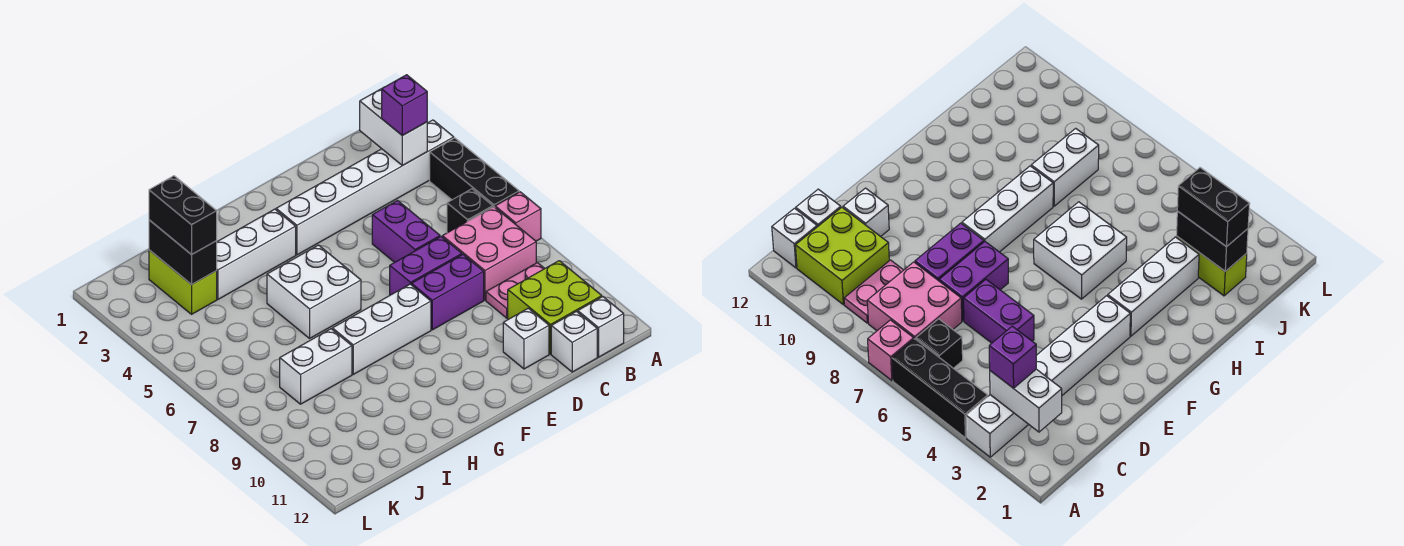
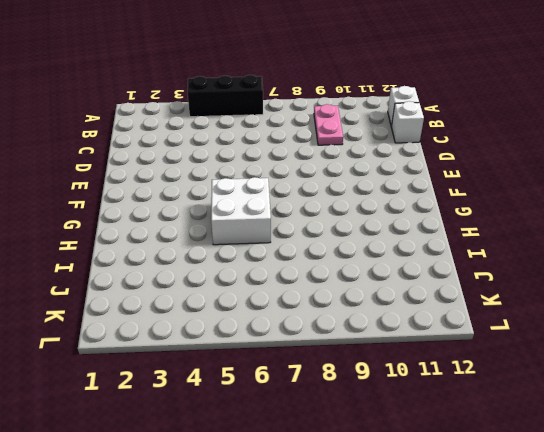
none -> white brick A3:F3 level 1
none -> pink brick A7 level 1
none -> black brick B6 level 1

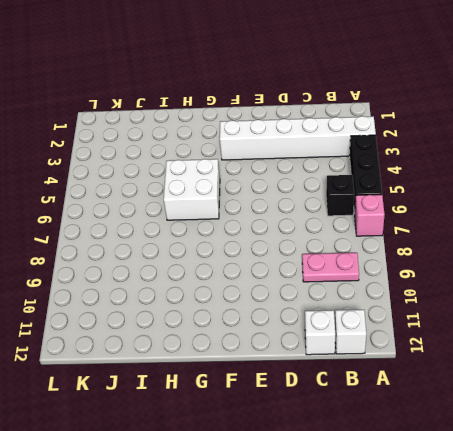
none -> pink brick B7:C8 level 1
none -> lime brick B10:C11 level 1
none -> purple brick D5:D6 level 1

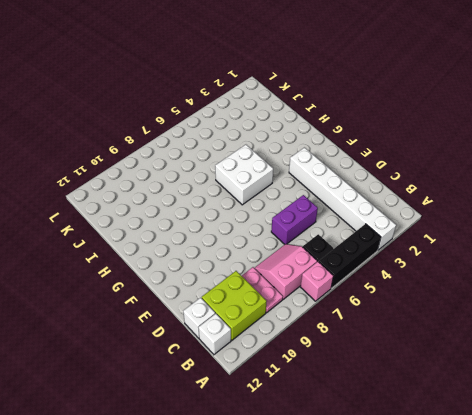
pink slope B7:C8 level 1 top B -> pink brick B7:C8 level 1
none -> purple brick D7:E7 level 1
none -> purple brick D8:E8 level 1
none -> white brick D11 level 1

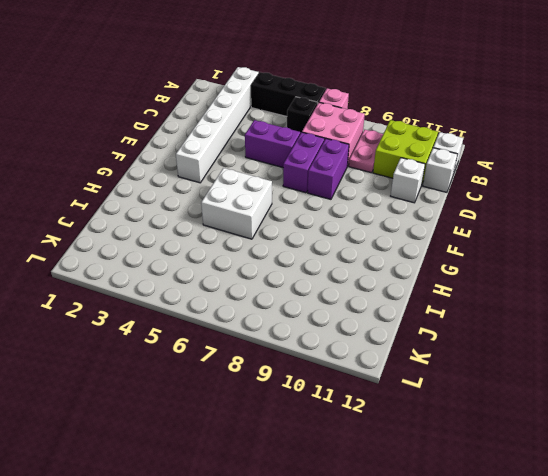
none -> white brick F8:H8 level 1
none -> white brick G3:I3 level 1
none -> white brick I8:J8 level 1

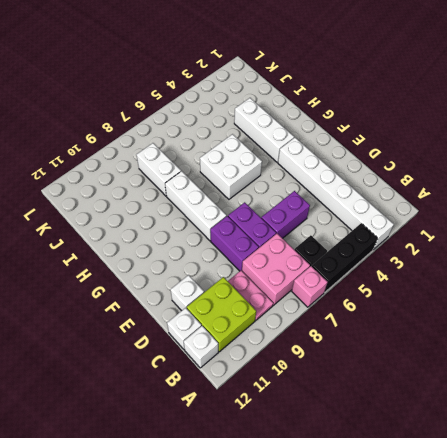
none -> lime brick J2:J3 level 1
none -> white brick B2:B3 level 2
none -> black brick J2:J3 level 2

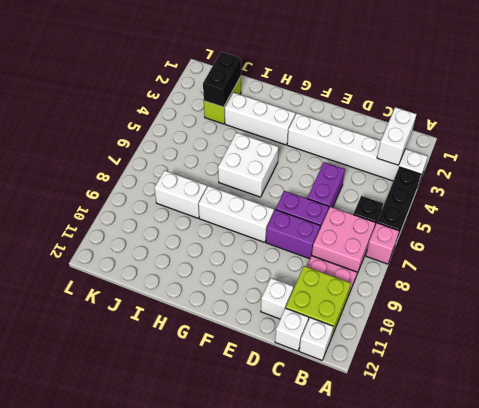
none -> purple brick B3 level 3
none -> black brick J2:J3 level 3

